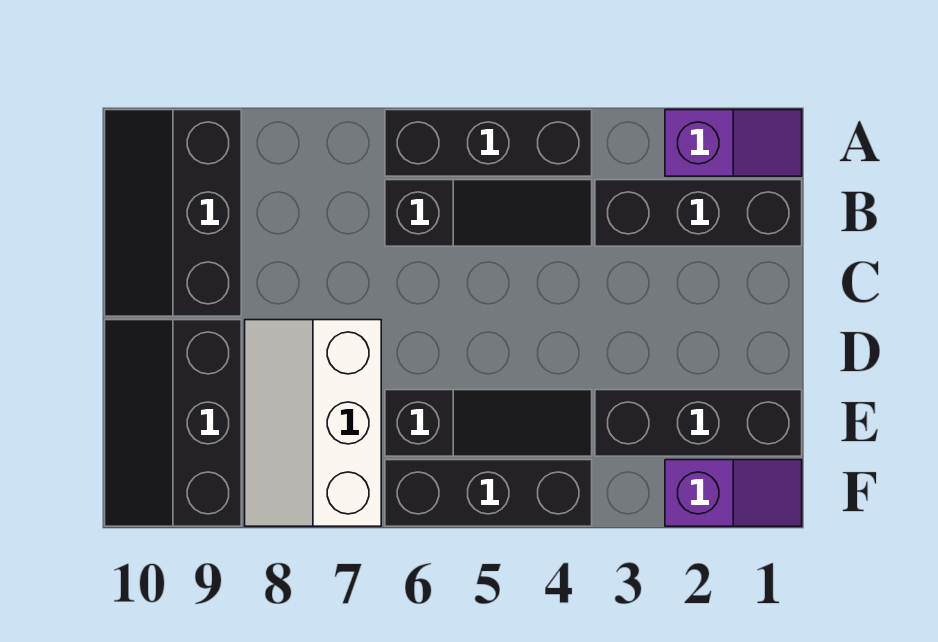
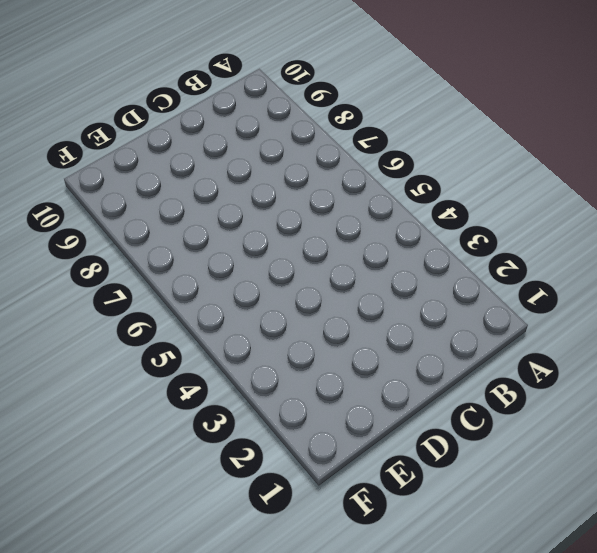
none -> purple slope A1:A2 level 1 top 2
none -> black brick A4:A6 level 1

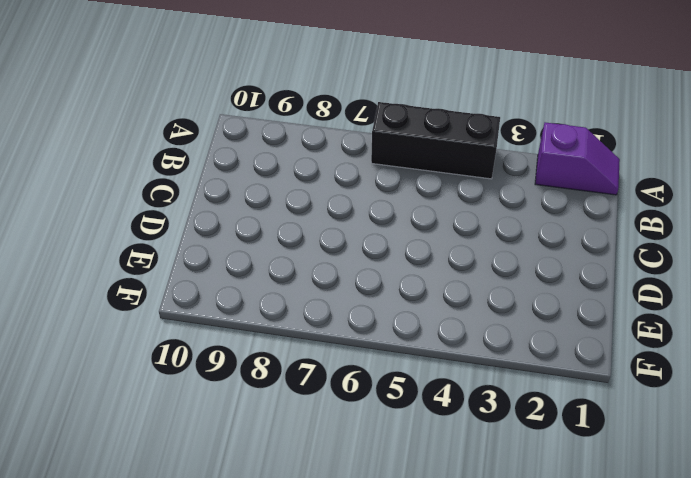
none -> black slope A9:C10 level 1 top 9
none -> black brick B1:B3 level 1

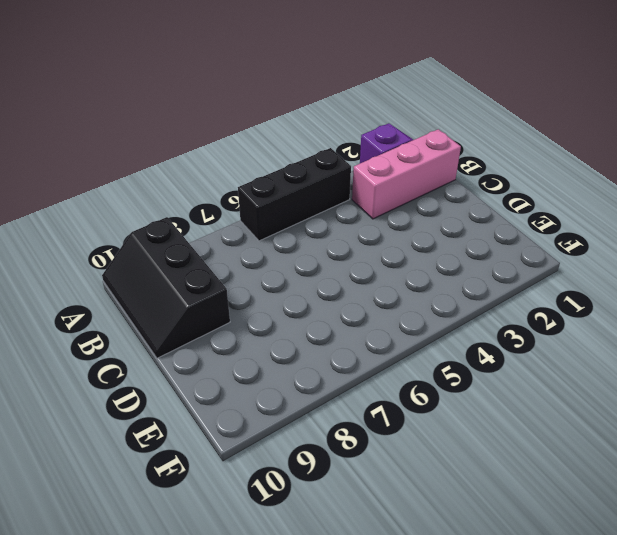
pink brick B1:B3 level 1 -> black brick B1:B3 level 1
none -> black slope B4:B6 level 1 top 6
none -> white slope D7:F8 level 1 top 7

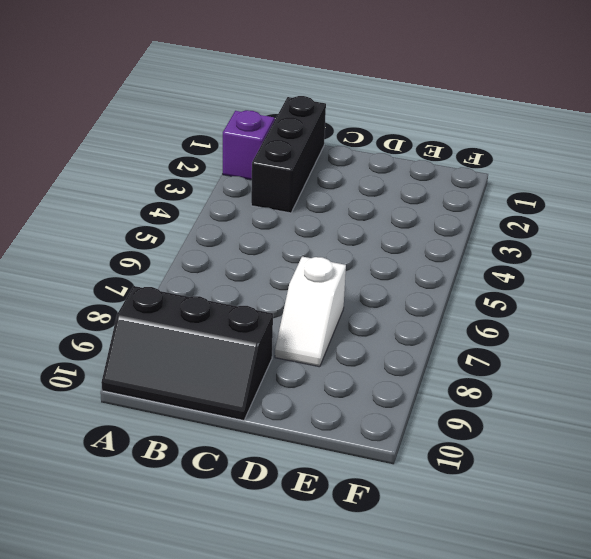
white slope D7:D8 level 1 top 7 -> white slope D7:F8 level 1 top 7
none -> black brick A4:A6 level 1
none -> black slope B4:B6 level 1 top 6

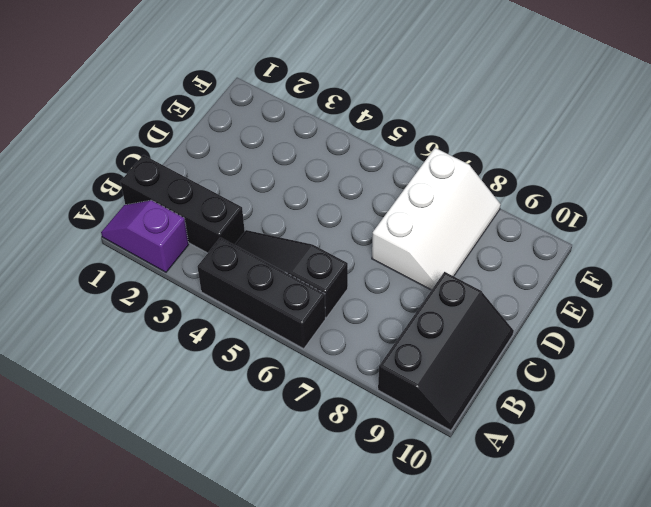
none -> black slope D9:F10 level 1 top 9
none -> black brick E1:E3 level 1

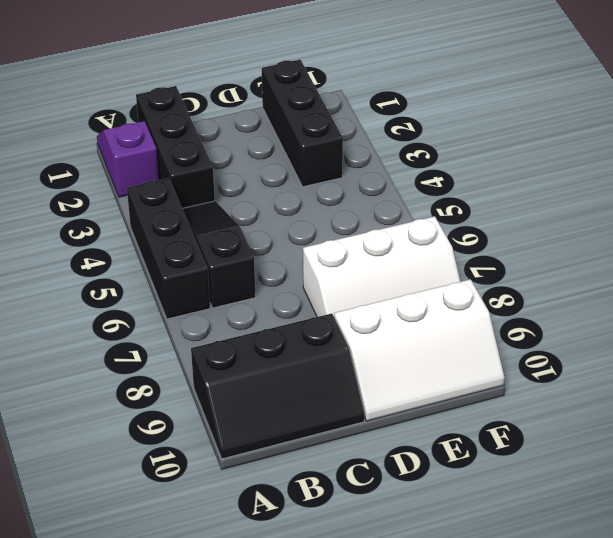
white slope D9:F10 level 1 top 9 -> black slope D9:F10 level 1 top 9
none -> black slope E4:E6 level 1 top 6
none -> purple slope F1:F2 level 1 top 2

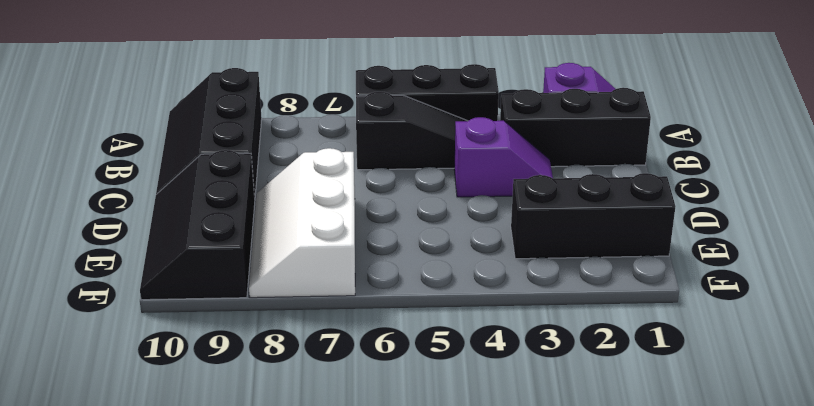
purple slope C3:C4 level 1 top 4 -> purple slope F1:F2 level 1 top 2
none -> black slope E4:E6 level 1 top 6
none -> black brick F4:F6 level 1

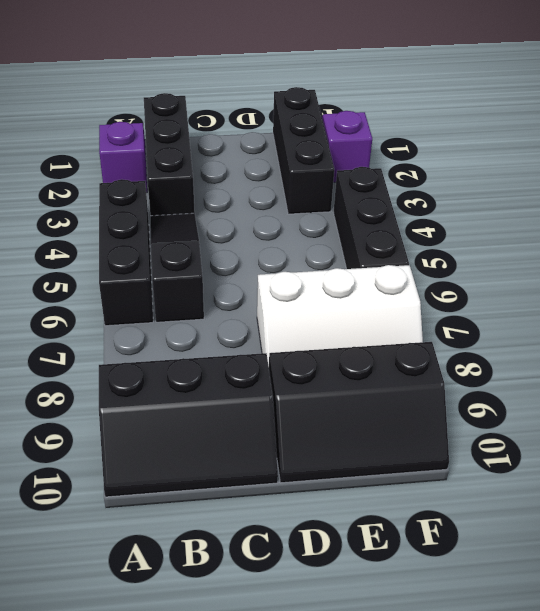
none -> black slope E4:E6 level 1 top 6

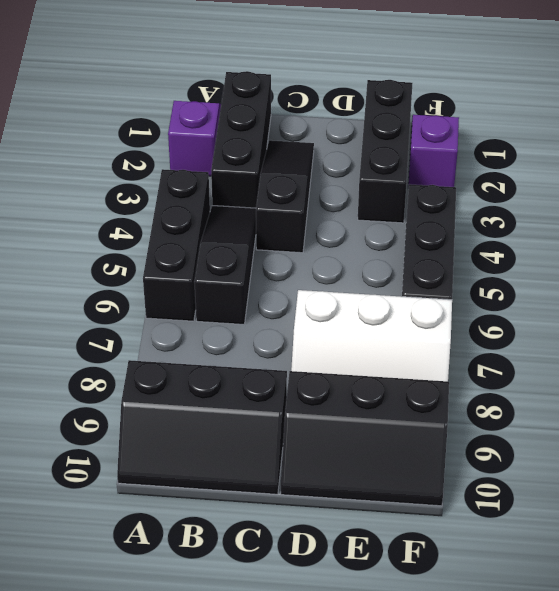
black slope C2:C4 level 1 top 4 -> black slope E4:E6 level 1 top 6

